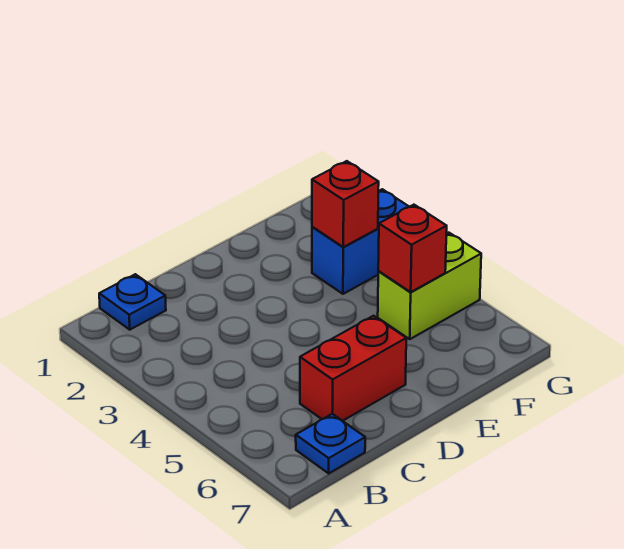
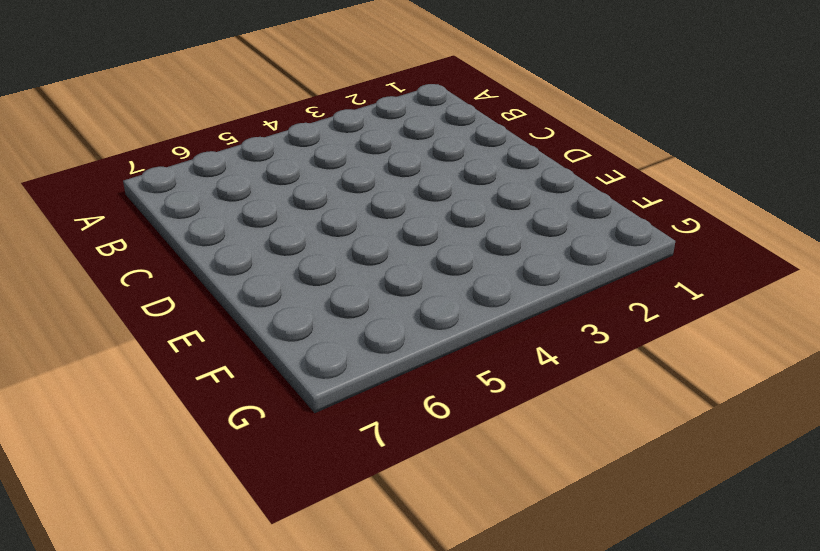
none -> blue plate B1 level 1
none -> blue plate B7 level 1

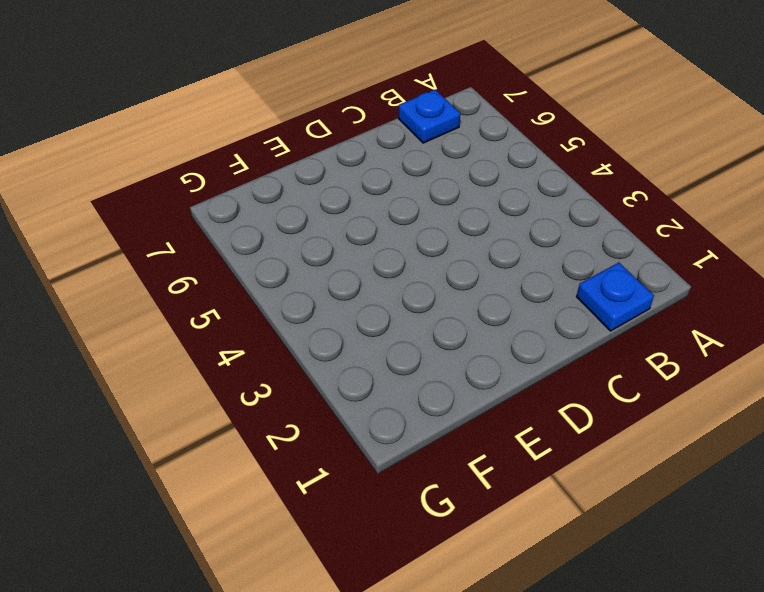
none -> red brick C6:D6 level 1
none -> blue brick F3:G3 level 1

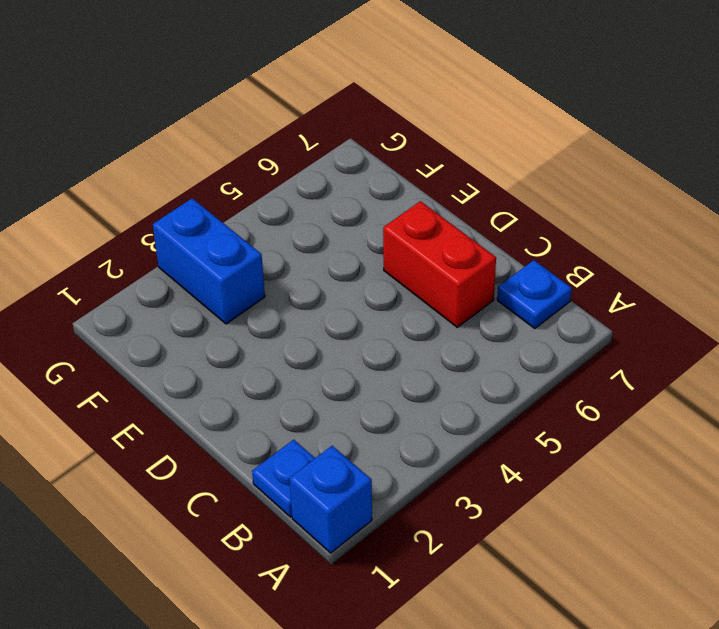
blue brick A1 level 1 -> none
none -> lime brick F5:G5 level 1
none -> red brick F3 level 2

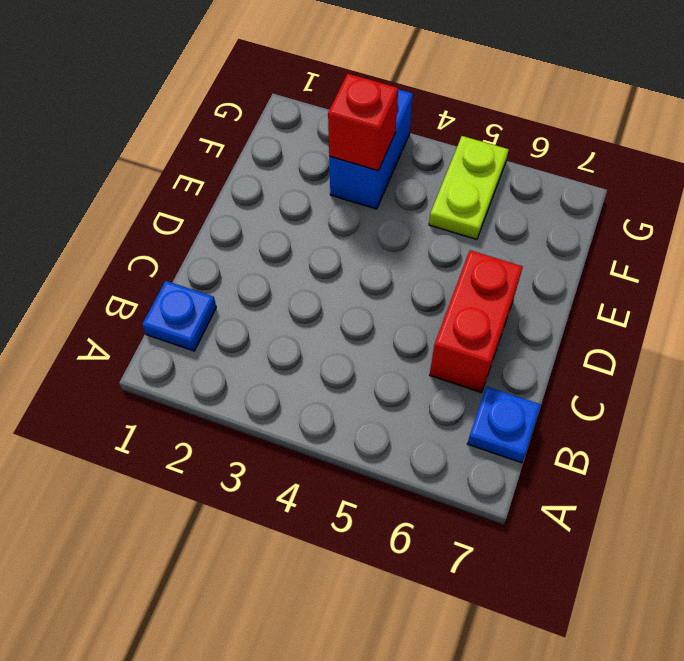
lime plate F5:G5 level 1 -> lime brick F5:G5 level 1
none -> red brick F5 level 2

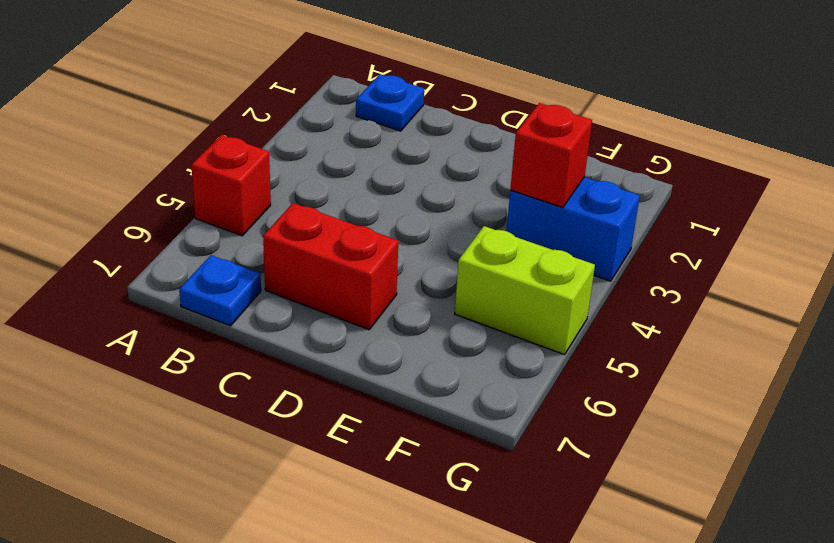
red brick A5 level 1 -> red brick F5 level 2

